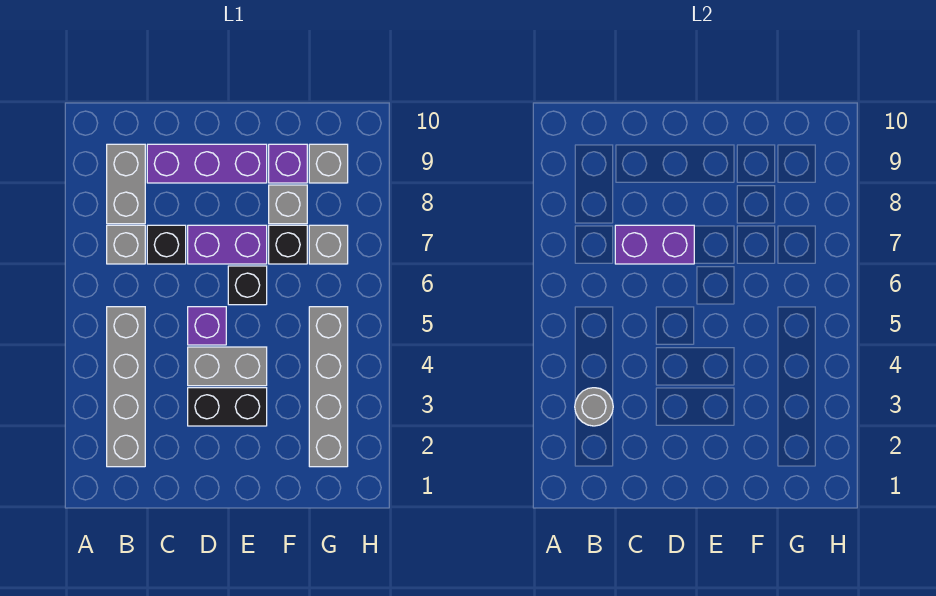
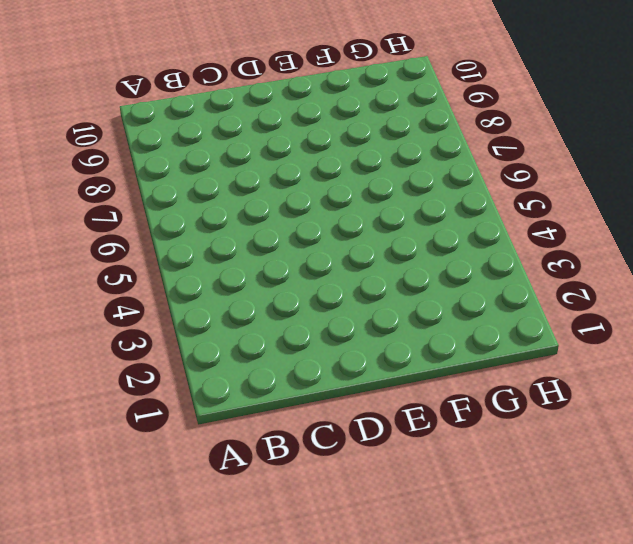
none -> grey brick B2:B5 level 1
none -> grey brick B7 level 1
none -> grey brick B8:B9 level 1

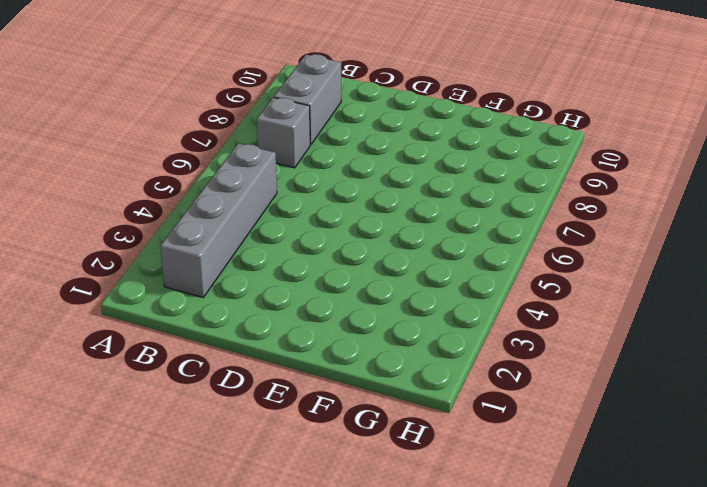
none -> black brick C7 level 1
none -> purple brick C9:E9 level 1
none -> black brick D3:E3 level 1

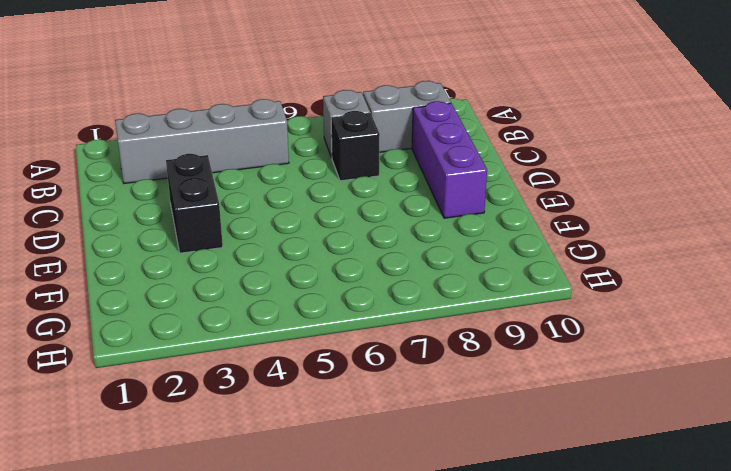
none -> grey brick D4:E4 level 1
none -> purple brick D5 level 1
none -> purple brick D7:E7 level 1

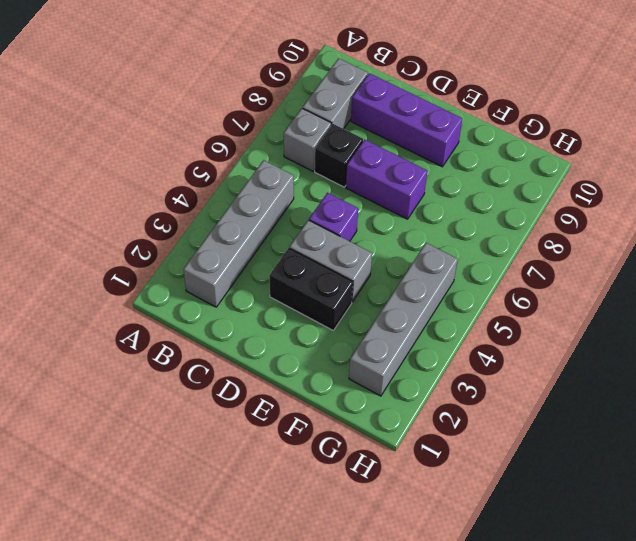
none -> black brick E6 level 1
none -> black brick F7 level 1
none -> grey brick F8 level 1

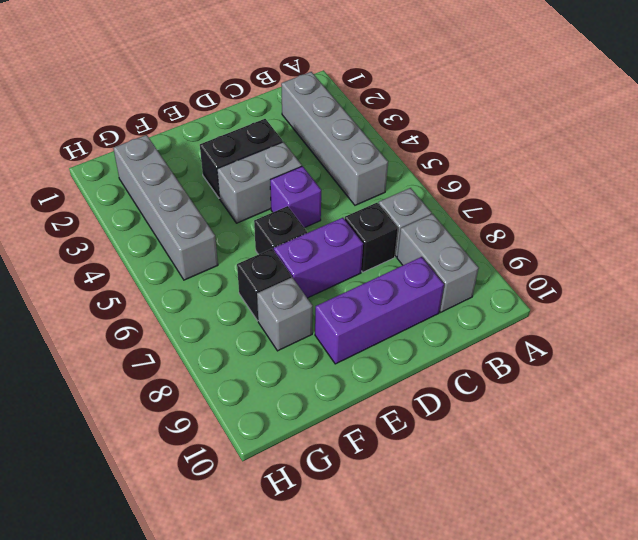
none -> purple brick F9 level 1
none -> grey brick G7 level 1
none -> grey brick G9 level 1

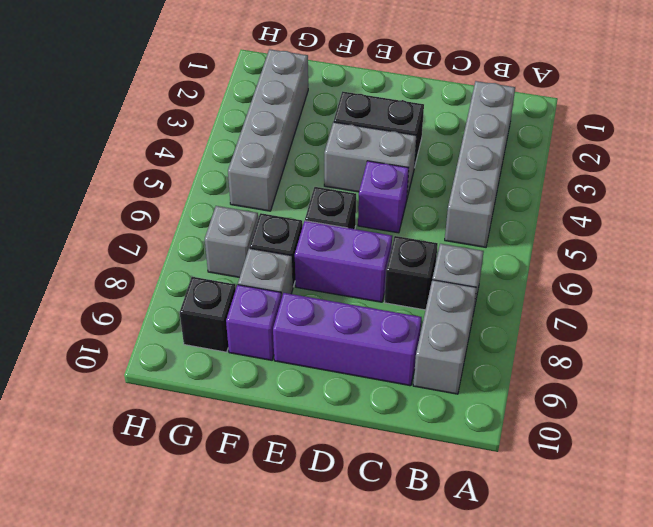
black brick G9 level 1 -> grey brick G9 level 1
none -> grey round brick B3 level 2
none -> purple brick C7:D7 level 2

